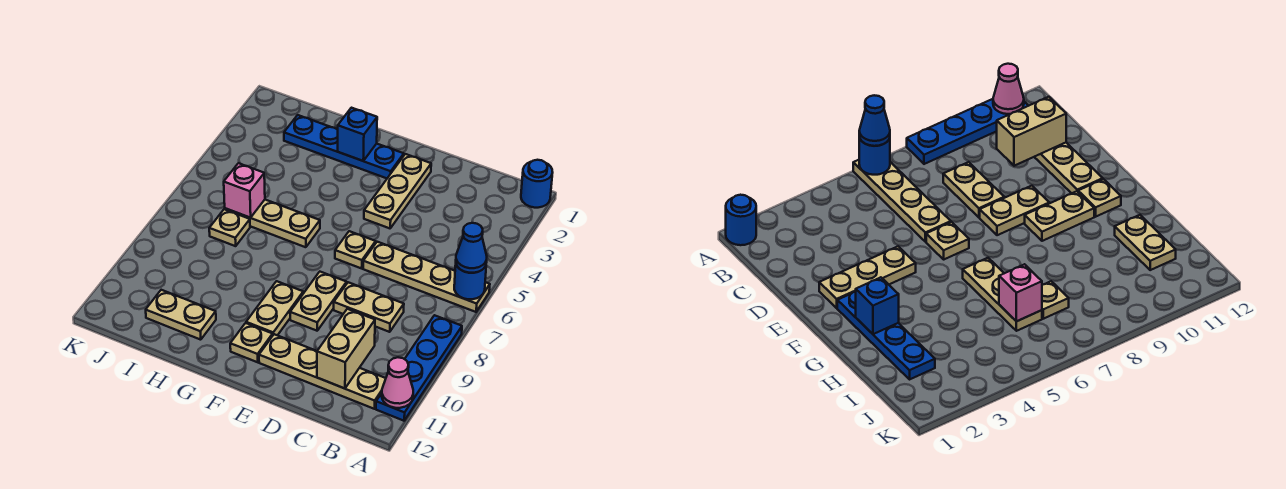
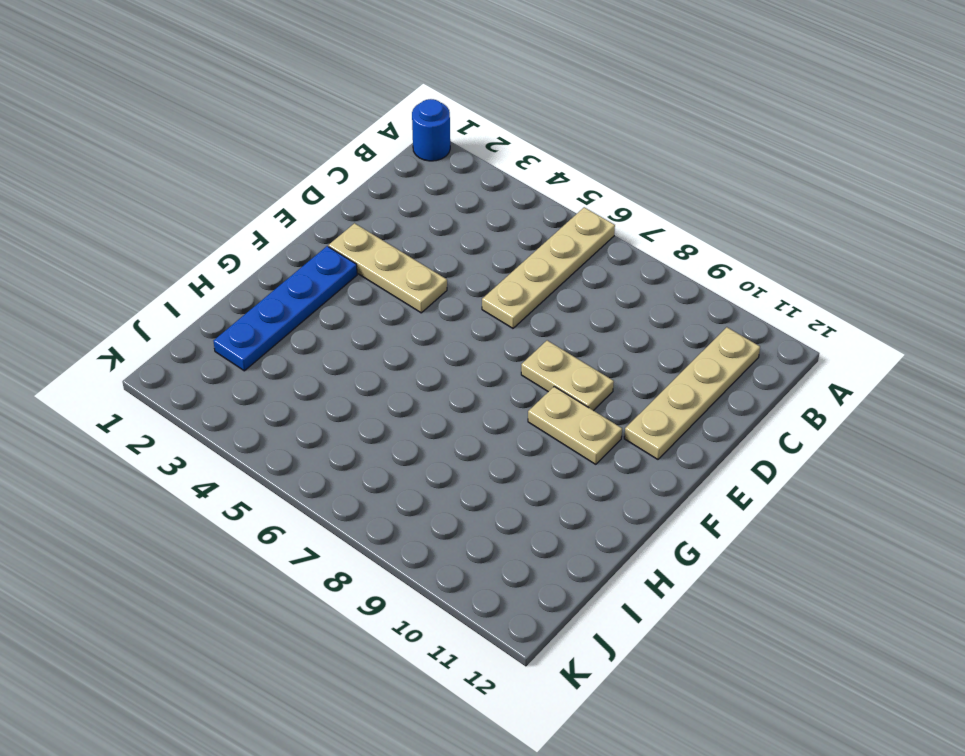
none -> blue plate A8:A11 level 1
none -> tan plate C8:D8 level 1
none -> tan plate E6 level 1

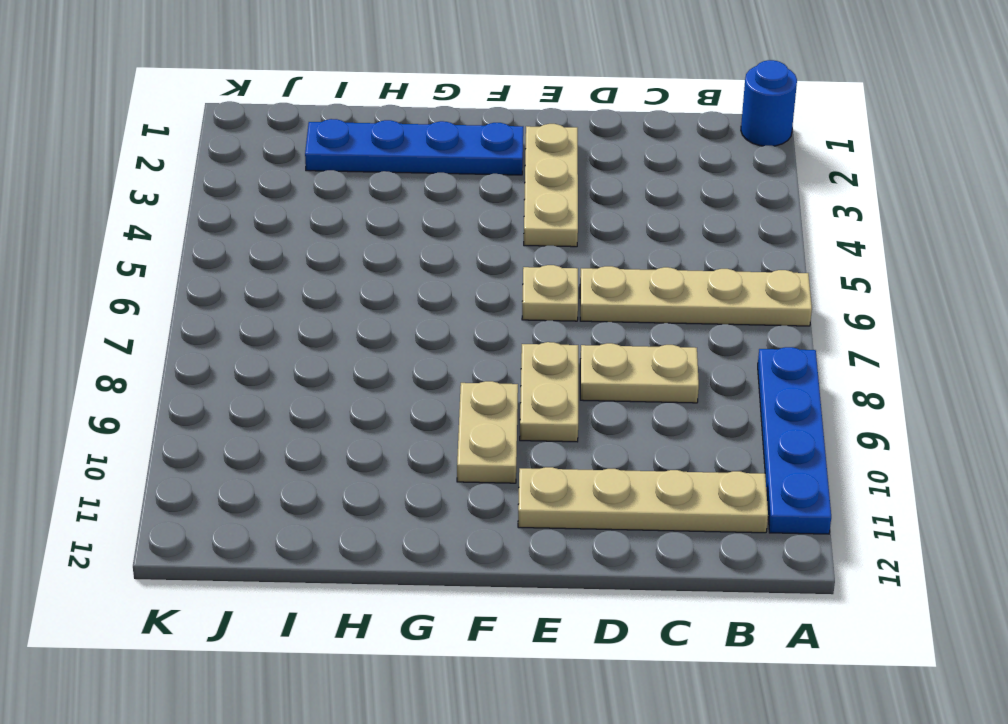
none -> tan plate F11 level 1
none -> tan plate G6:I6 level 1
none -> tan plate H11:I11 level 1

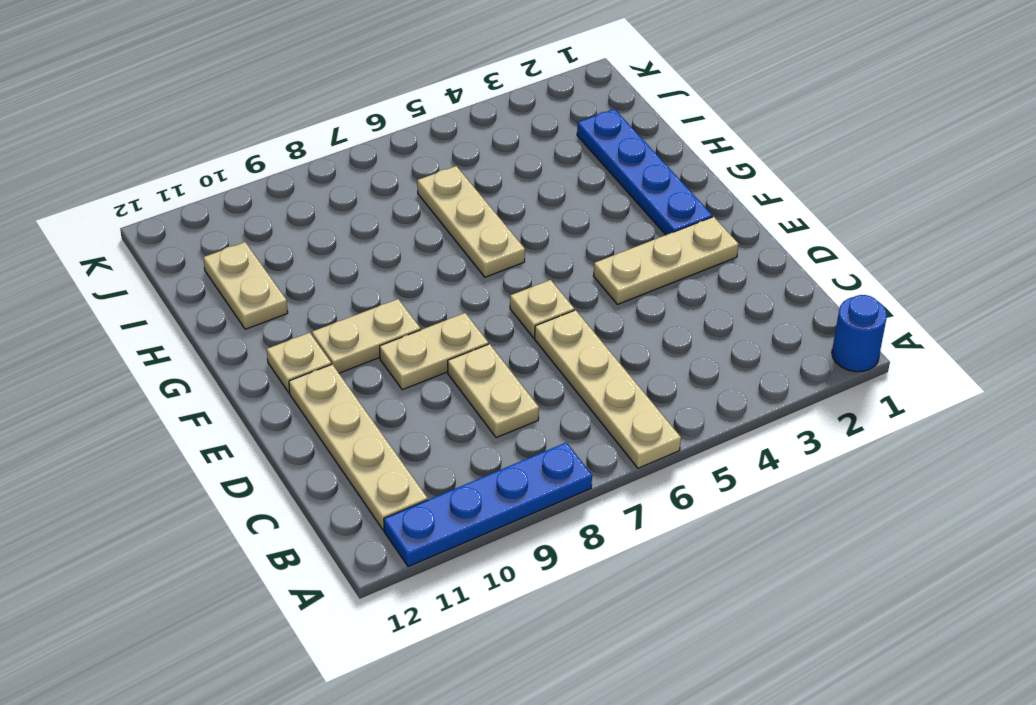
none -> tan plate I7 level 1
none -> blue round brick A6 level 2
none -> pink cone A11 level 2

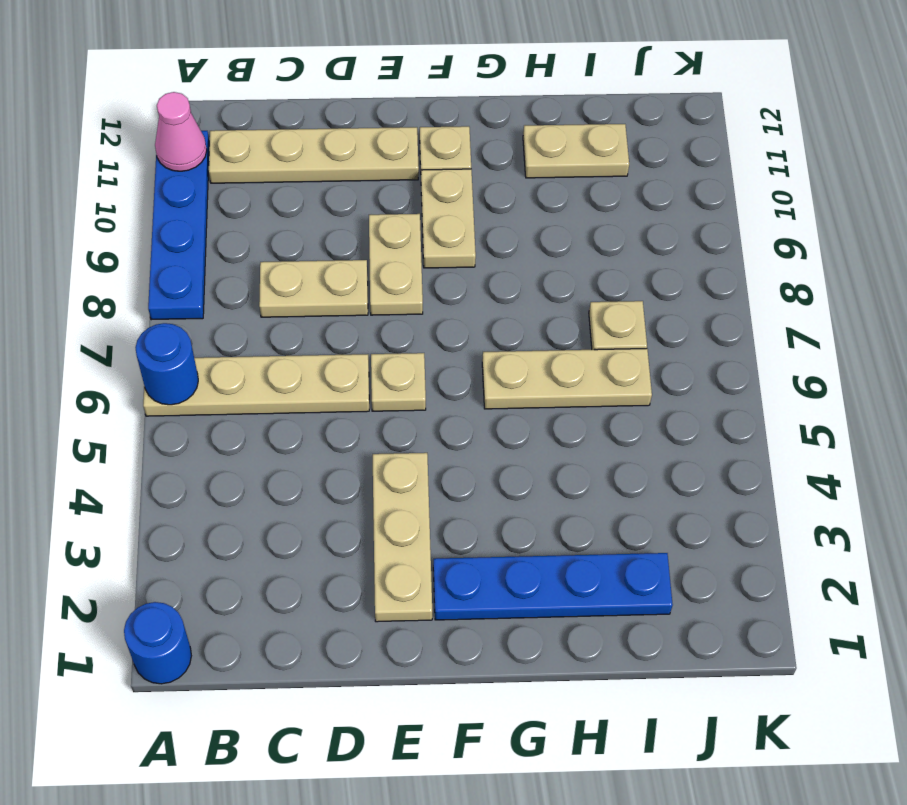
none -> tan brick C10:C11 level 2
none -> blue brick G2 level 2
none -> pink brick I6 level 2

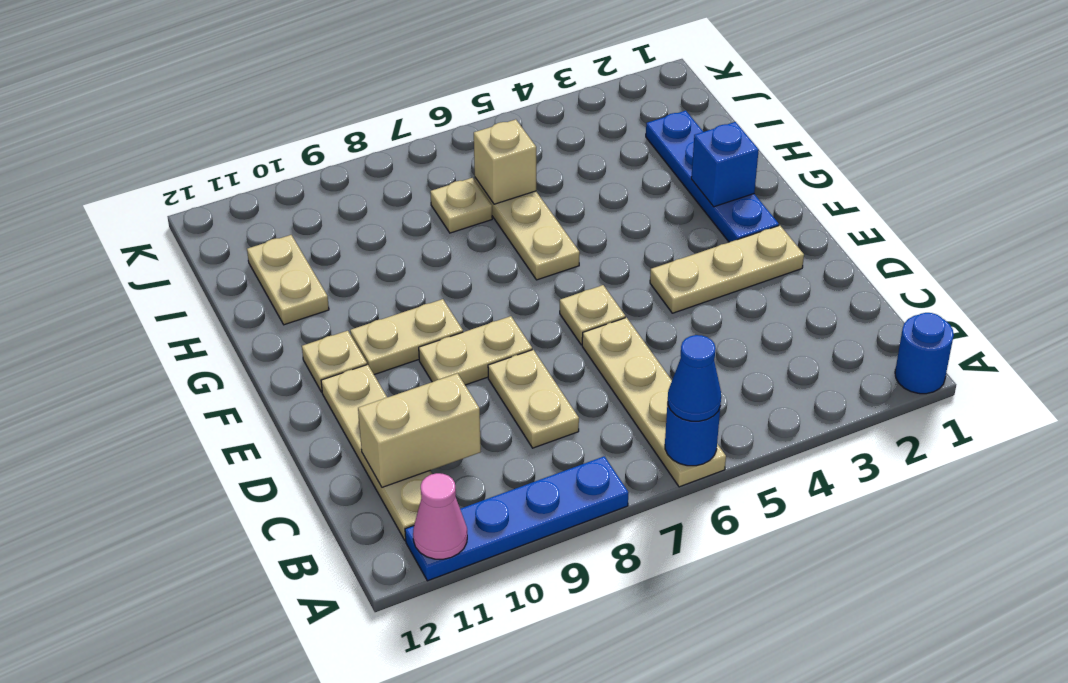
tan brick I6 level 2 -> pink brick I6 level 2

